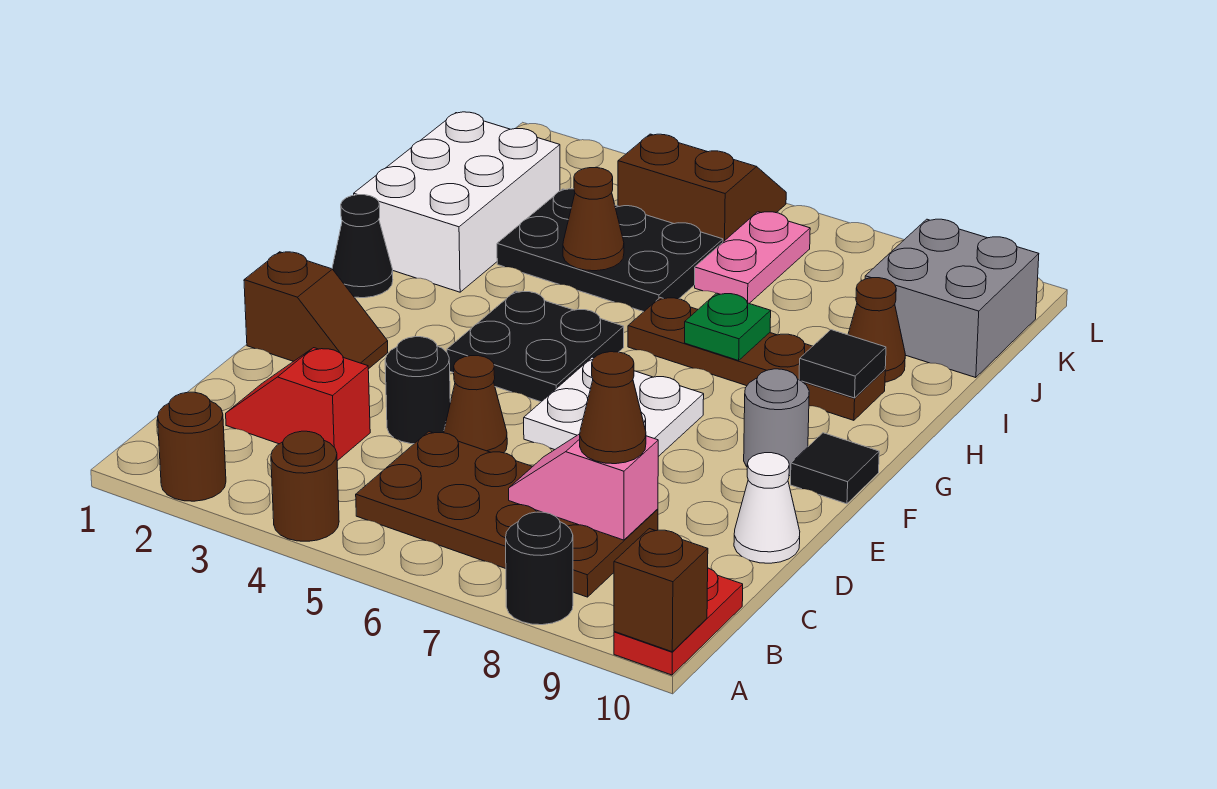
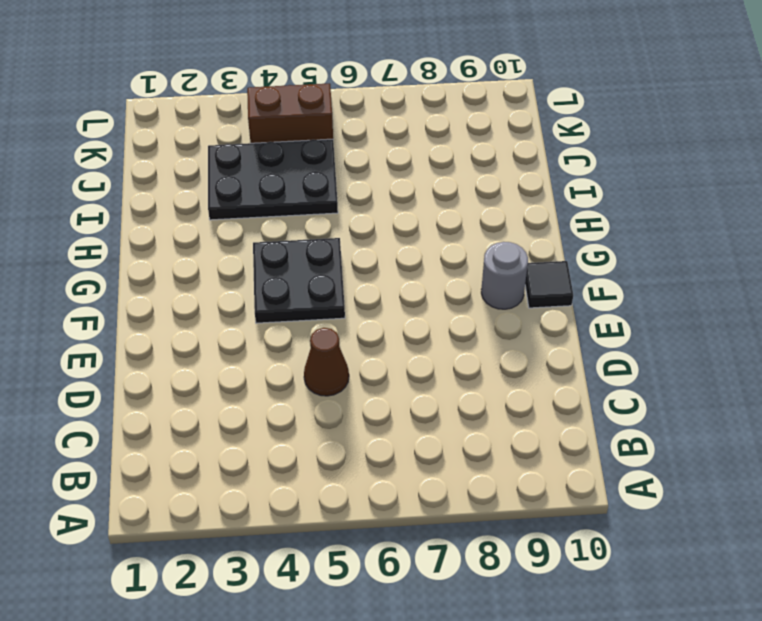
none -> brown round brick A2 level 1
none -> brown round brick A4 level 1
none -> black round brick A8 level 1

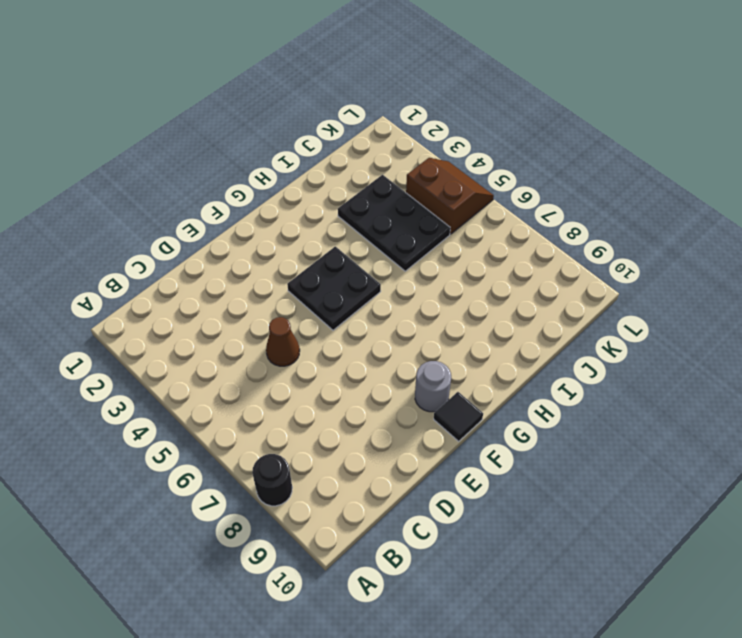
none -> brown round brick A2 level 1
none -> brown round brick A4 level 1
none -> red plate A10:B10 level 1

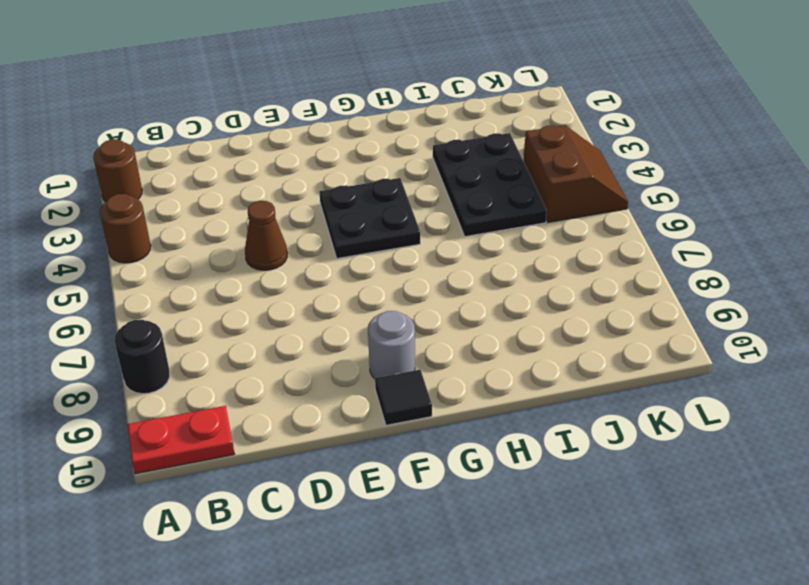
none -> brown plate B5:C8 level 1
none -> red slope C2:C3 level 1 top 3
none -> black round brick D4 level 1

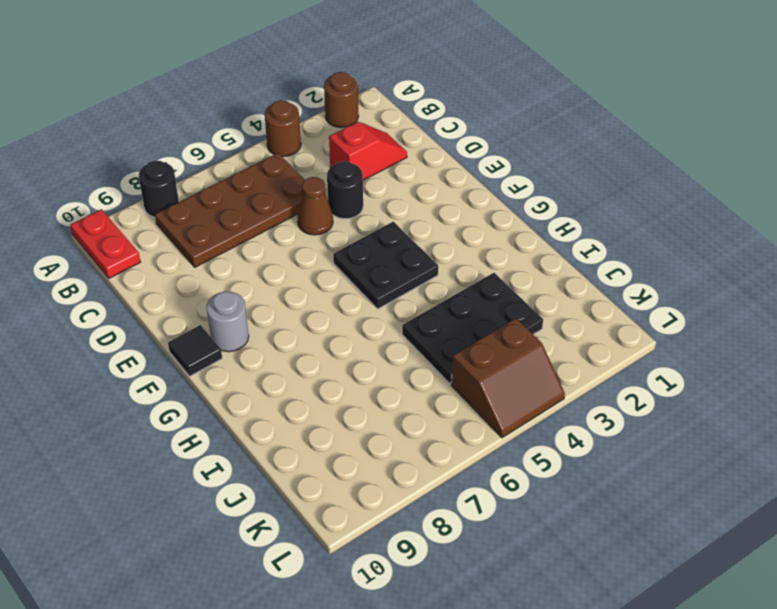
none -> white cone D10 level 1
none -> brown slope E1:E2 level 1 top 1
none -> white plate E6:F7 level 1

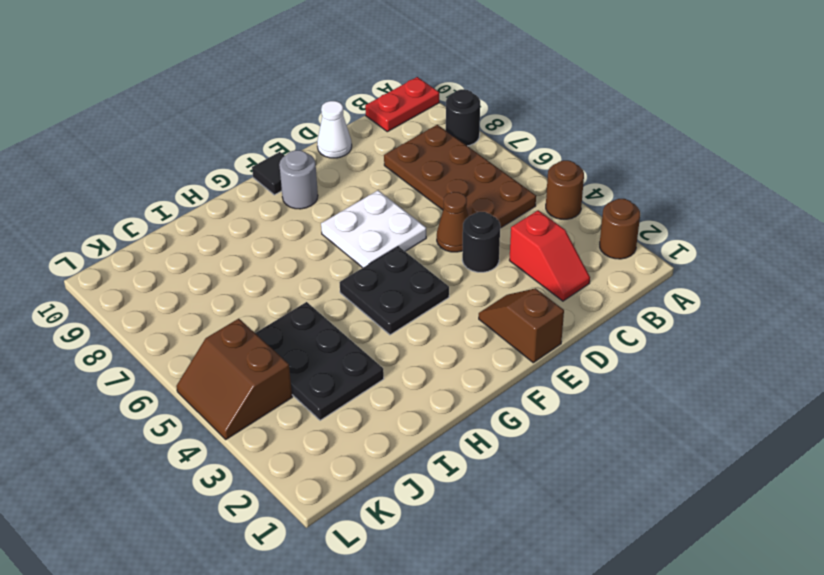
none -> black cone G1 level 1
none -> white brick H1:J2 level 1
none -> brown plate H6:H9 level 1

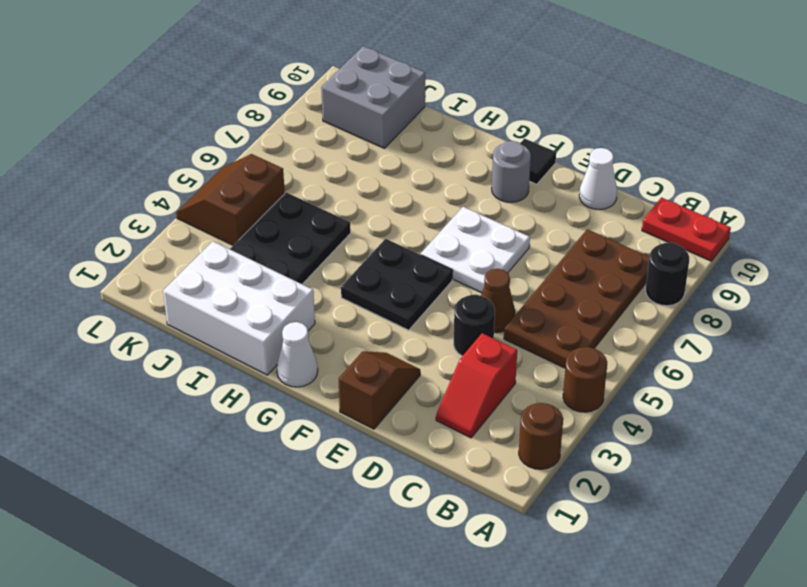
white cone G1 level 1 -> black cone G1 level 1
none -> brown plate H6:H9 level 1
none -> brown cone I9 level 1
none -> pink plate J6:K6 level 1

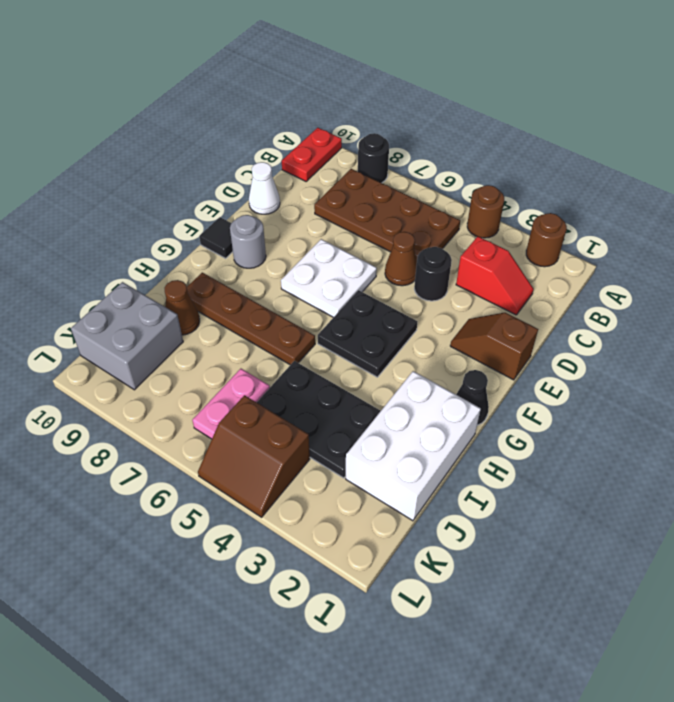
none -> brown brick A10 level 2
none -> pink slope C7:C8 level 2 top 8
none -> green plate H7 level 2

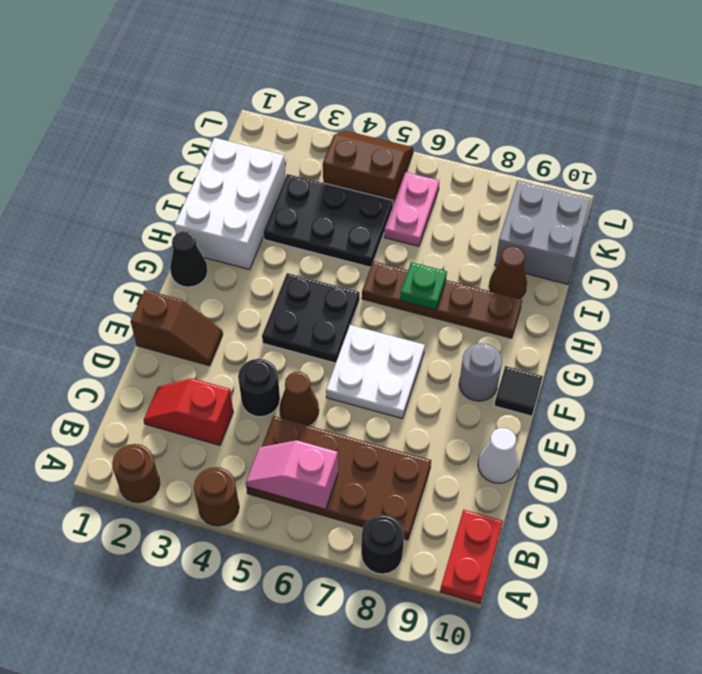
pink slope B5:B6 level 2 top 6 -> pink slope C7:C8 level 2 top 8
none -> brown brick A10 level 2
none -> black tile H9 level 2
none -> brown cone I4 level 2

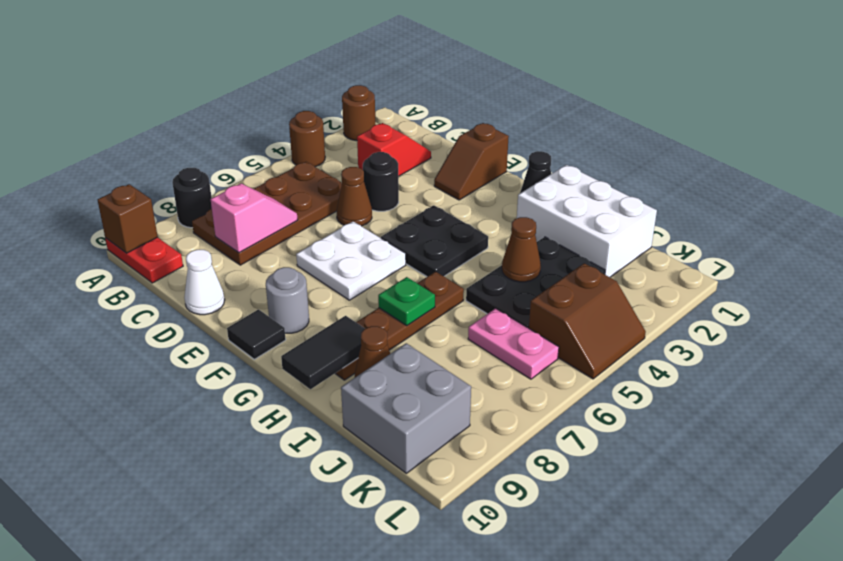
black tile H9:H10 level 2 -> black tile H9 level 2
none -> brown cone C8 level 3

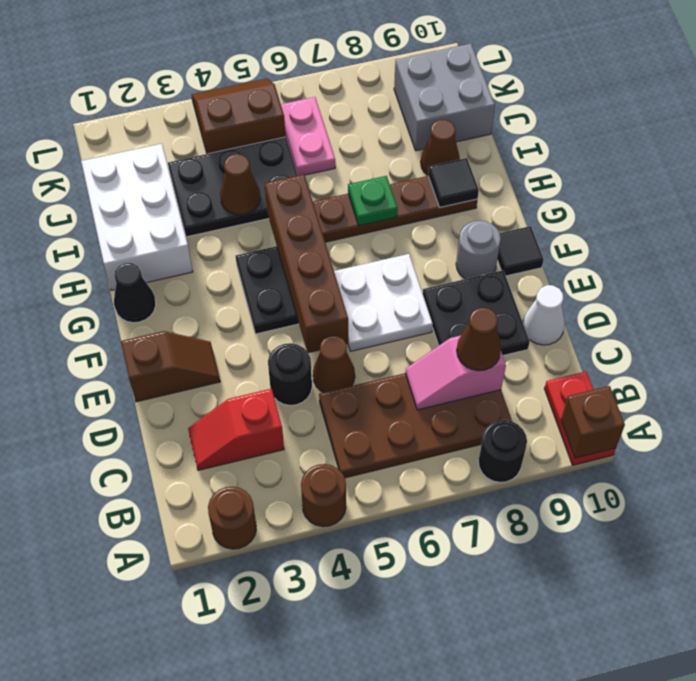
black plate D8:E9 level 1 -> none
brown brick E5:H5 level 2 -> none

